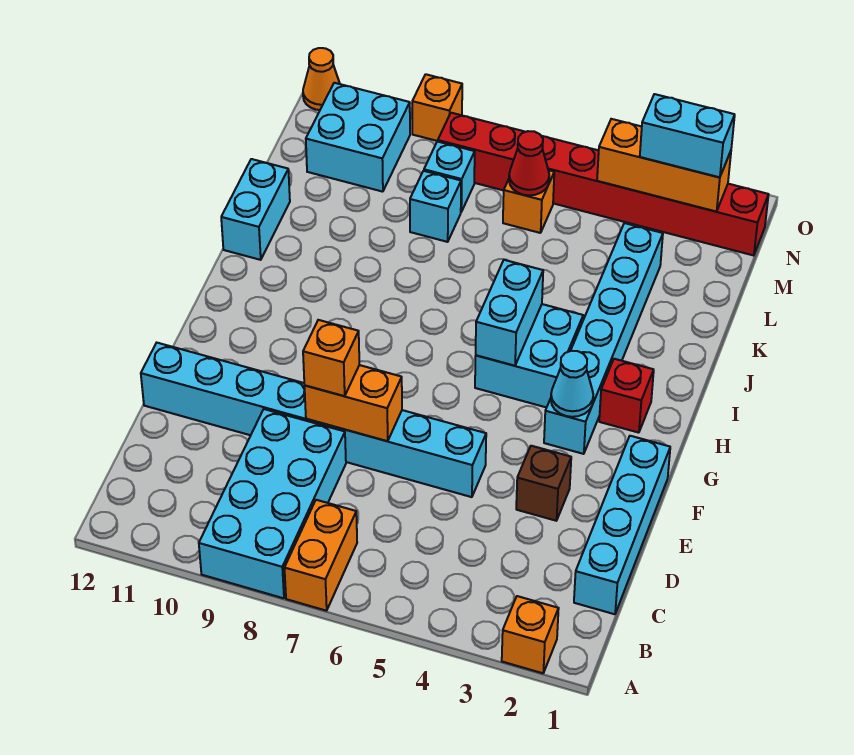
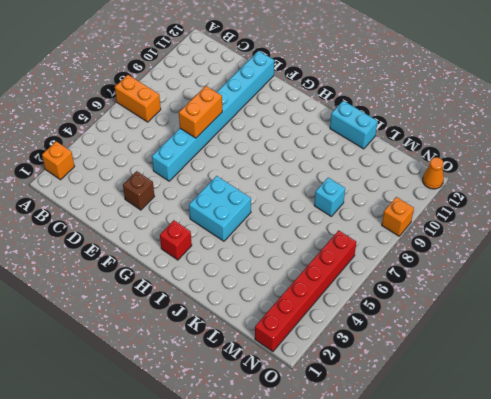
red brick N1:N6 level 1 -> red brick N1:N8 level 1
none -> cyan brick A8:D9 level 1
none -> cyan brick C1:F1 level 1
none -> cyan brick G3:L3 level 1

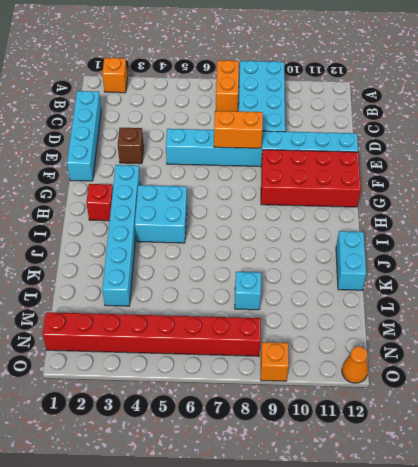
red brick F9:G12 level 1 -> none
none -> orange brick M6 level 1
none -> cyan brick M8 level 1
none -> cyan brick M10:N11 level 1

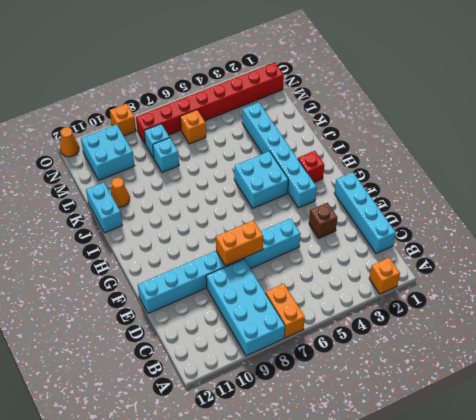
orange cone K11 level 1 -> none
none -> cyan cone G3 level 2
none -> cyan brick H5:I5 level 2
none -> red cone M6 level 2

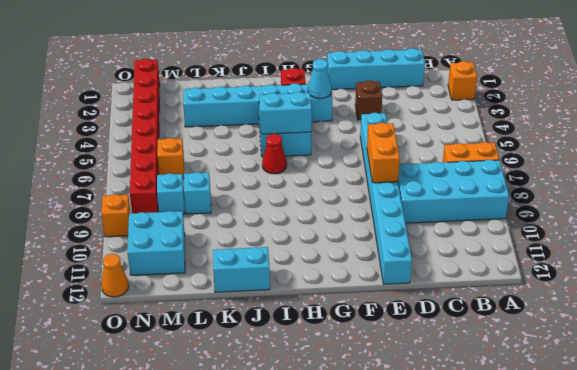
red cone I6 level 1 -> red cone M6 level 2
none -> orange brick N2:N4 level 2
none -> orange brick E8 level 3
none -> cyan brick N2:N3 level 3

